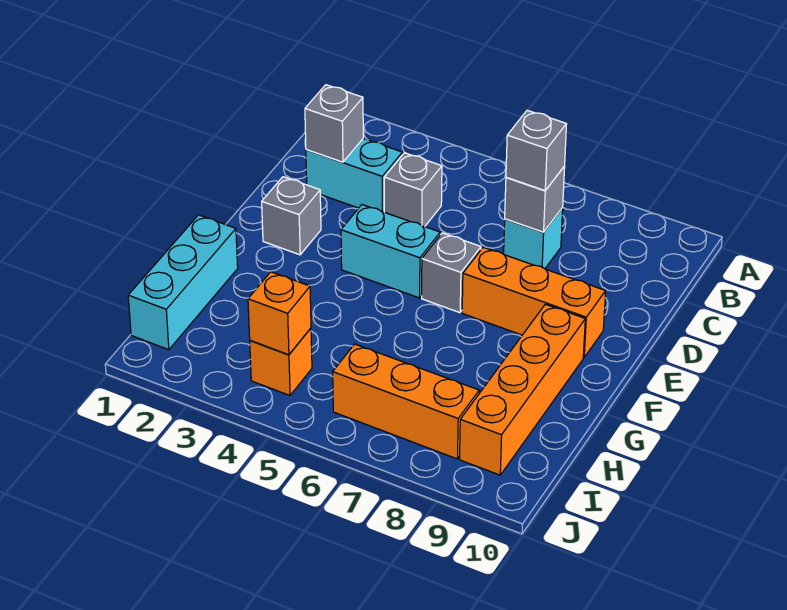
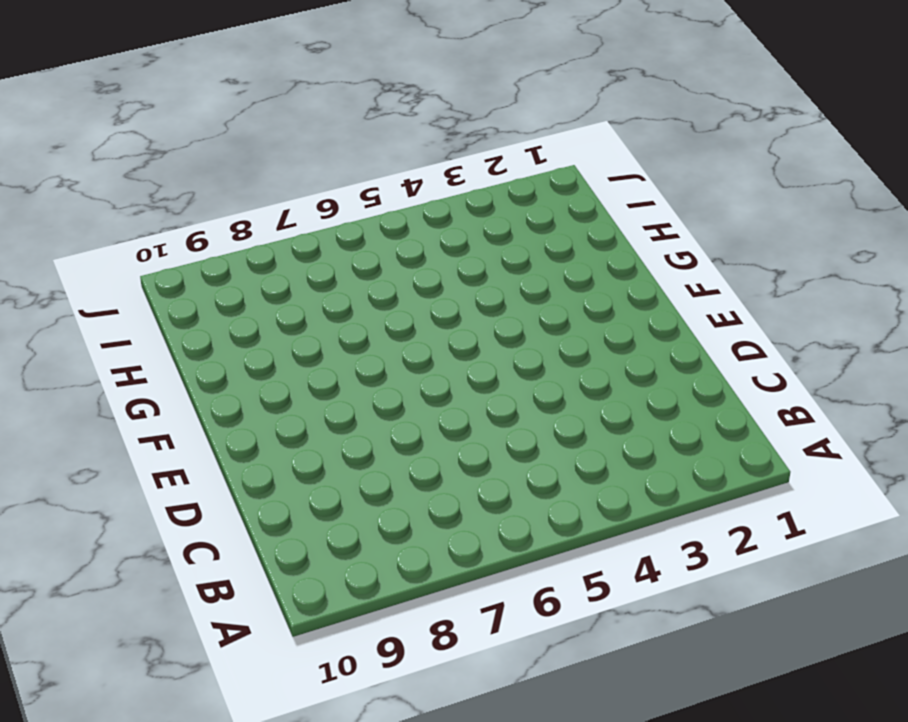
none -> cyan brick C2:C3 level 1
none -> grey brick C4 level 1
none -> cyan brick C7 level 1

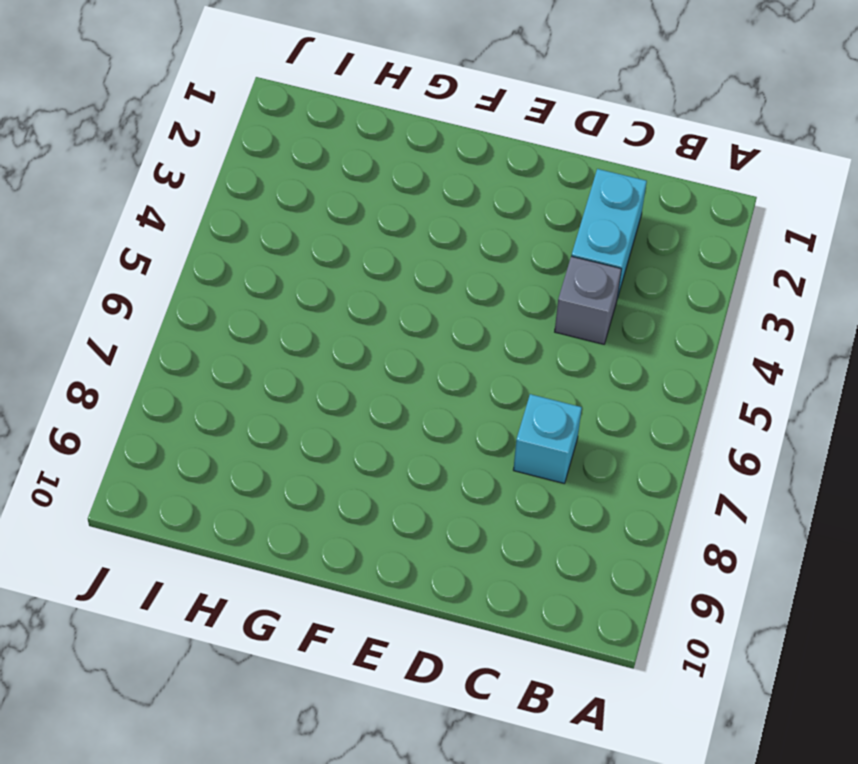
none -> grey brick E2 level 1
none -> cyan brick E4:E5 level 1
none -> grey brick E6 level 1

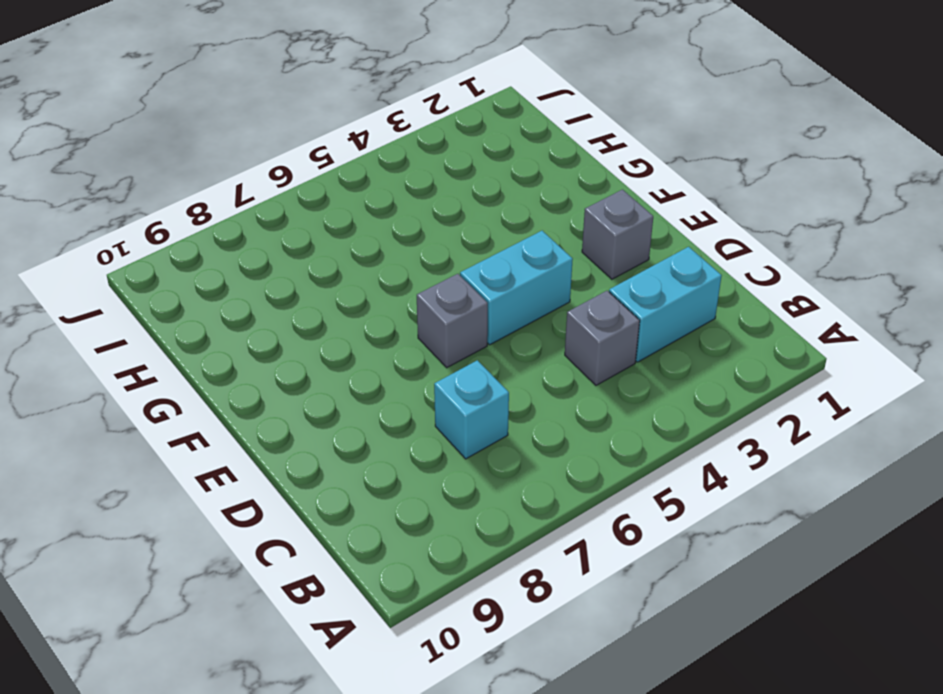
none -> orange brick E7:E9 level 1
none -> orange brick F9:I9 level 1
none -> cyan brick G1:I1 level 1

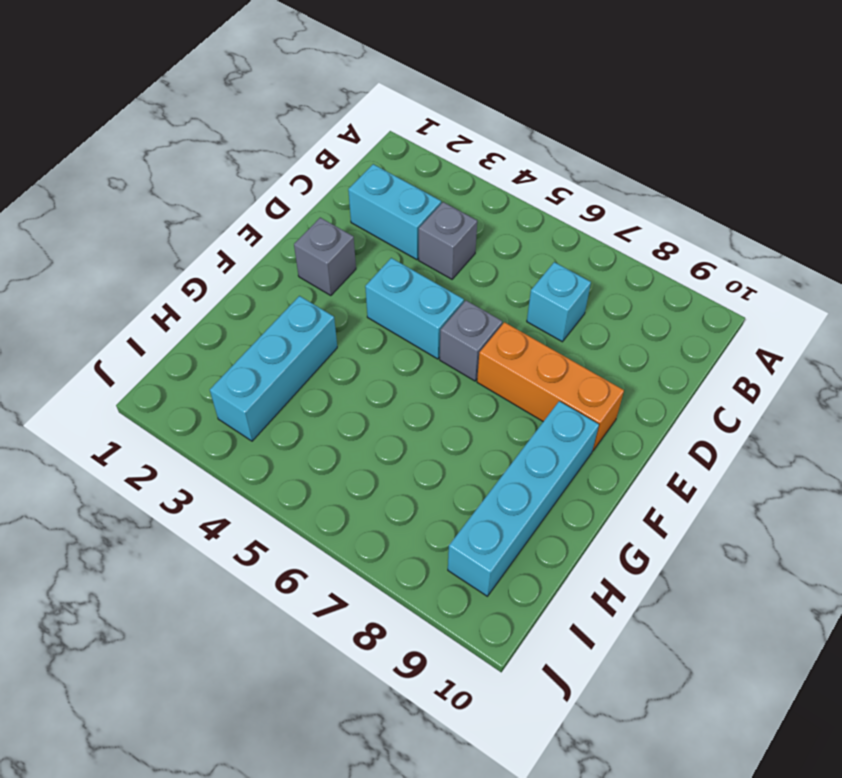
cyan brick F9:I9 level 1 -> orange brick F9:I9 level 1
cyan brick G3:I3 level 1 -> cyan brick G1:I1 level 1
none -> orange brick I4 level 1
none -> orange brick I6:I8 level 1
none -> grey brick C2 level 2

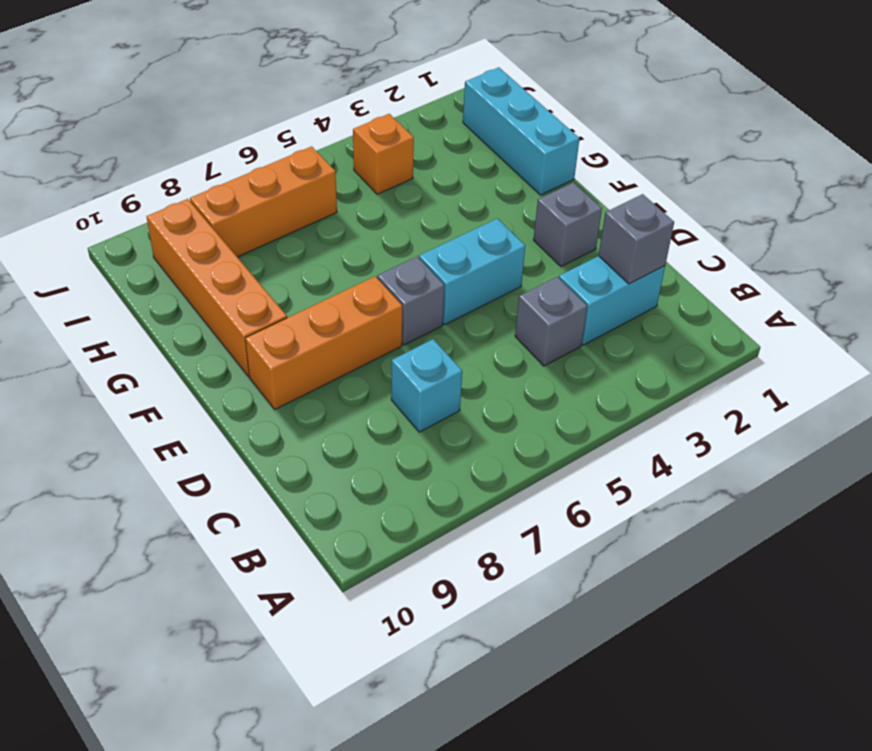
none -> grey brick C7 level 2
none -> orange brick I4 level 2
none -> grey brick C7 level 3

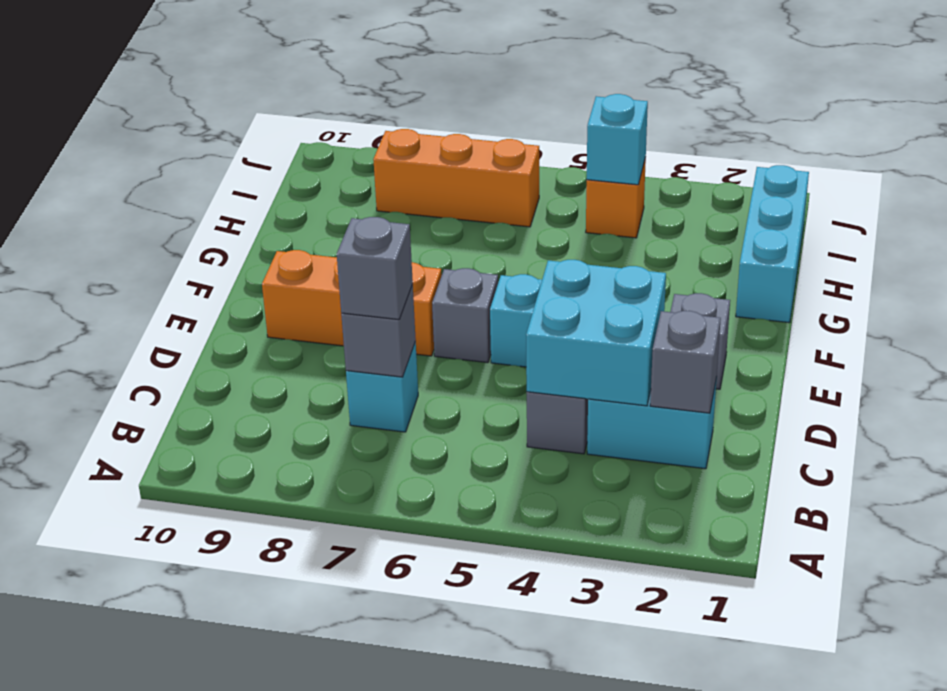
cyan brick C3:D4 level 2 -> none
cyan brick I4 level 2 -> orange brick I4 level 2
none -> orange brick F9:I9 level 1

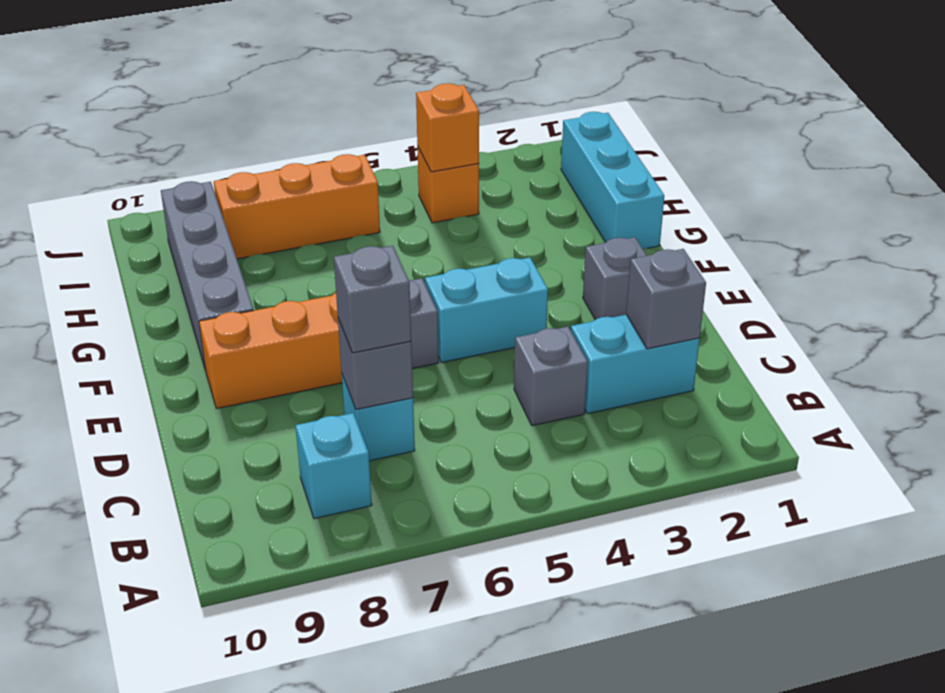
cyan brick B8 level 1 -> none
grey brick F9:I9 level 1 -> orange brick F9:I9 level 1

